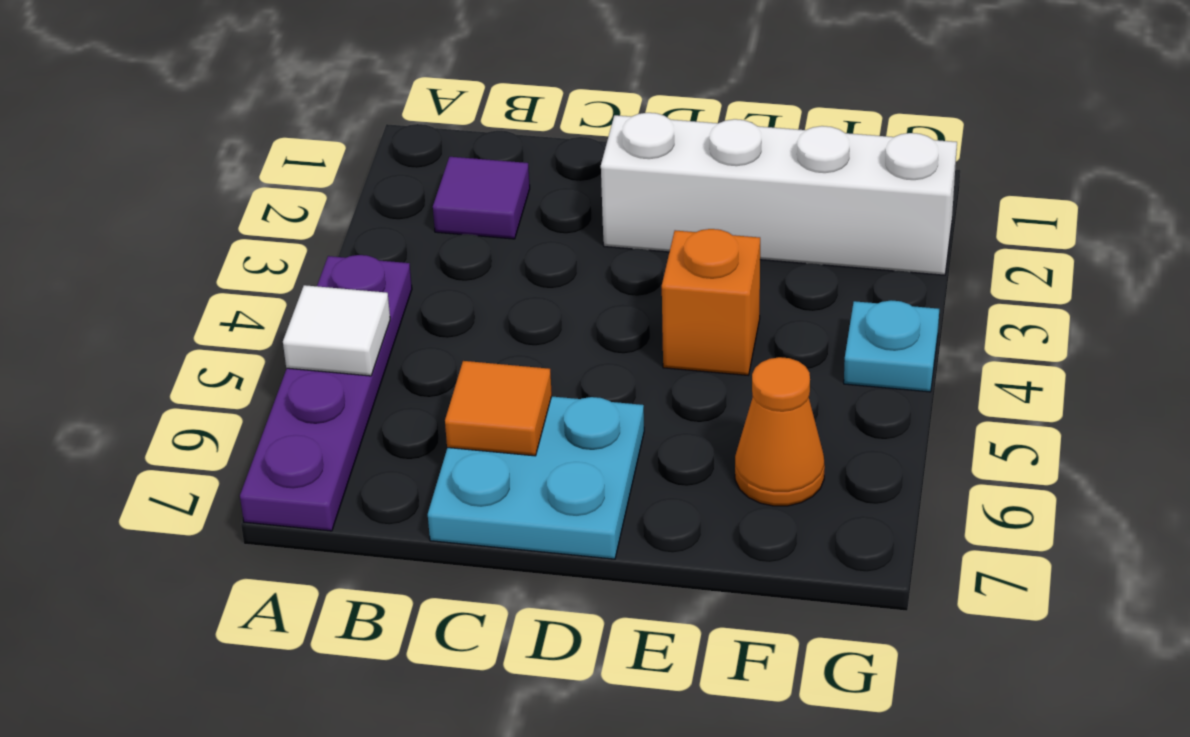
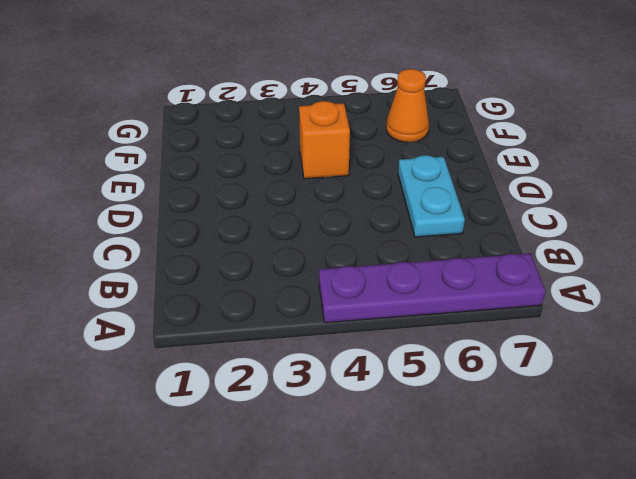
cyan plate C6:D6 level 1 -> cyan plate C6:D7 level 1
none -> purple tile B2 level 1
none -> white brick D2:G2 level 1

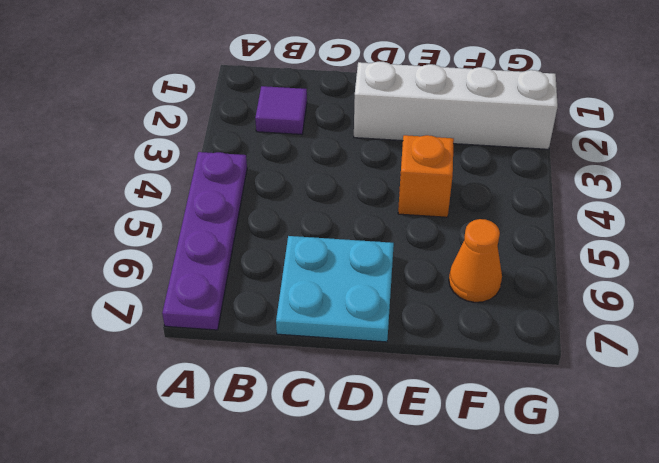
none -> cyan plate G4 level 1
none -> white tile A5 level 2

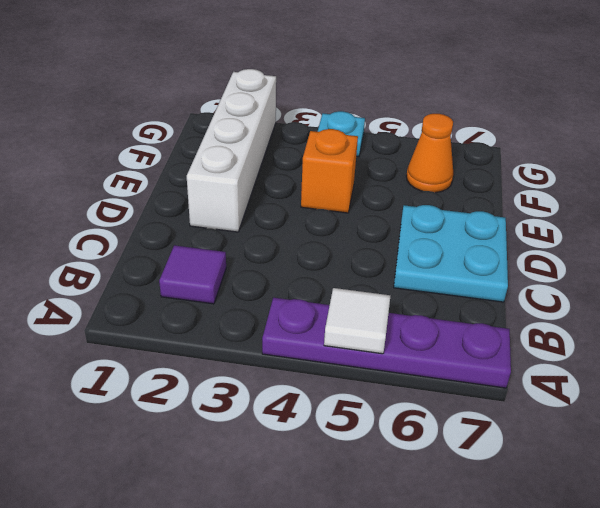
none -> orange tile C6 level 2

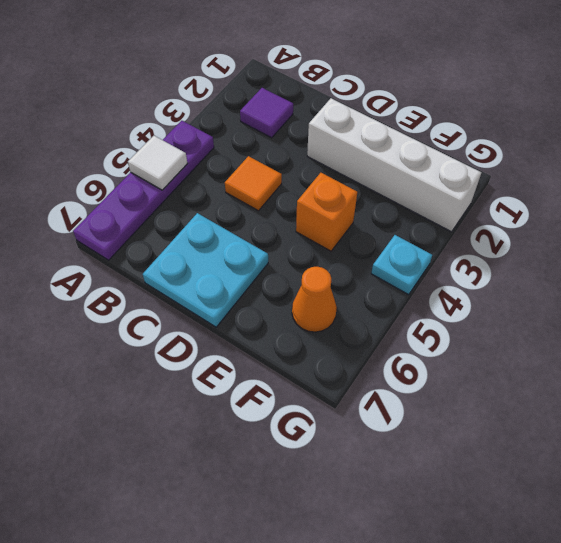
orange tile C4 level 1 -> orange tile C6 level 2

